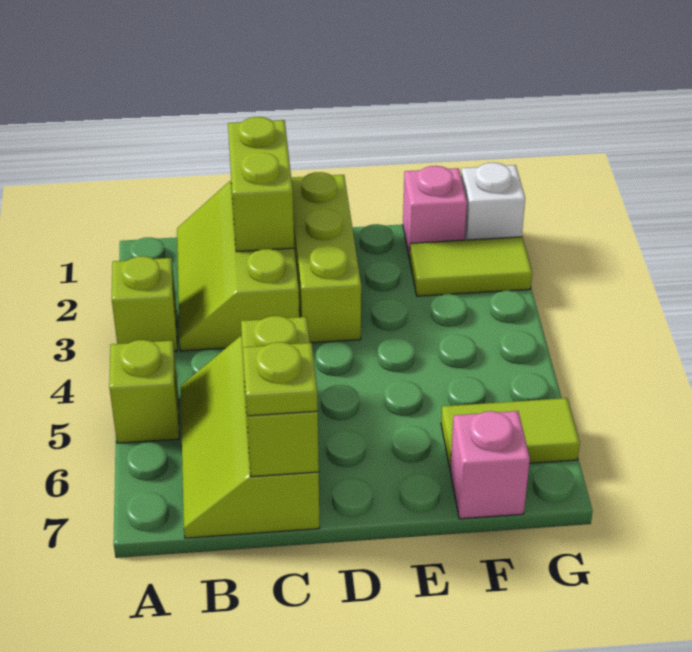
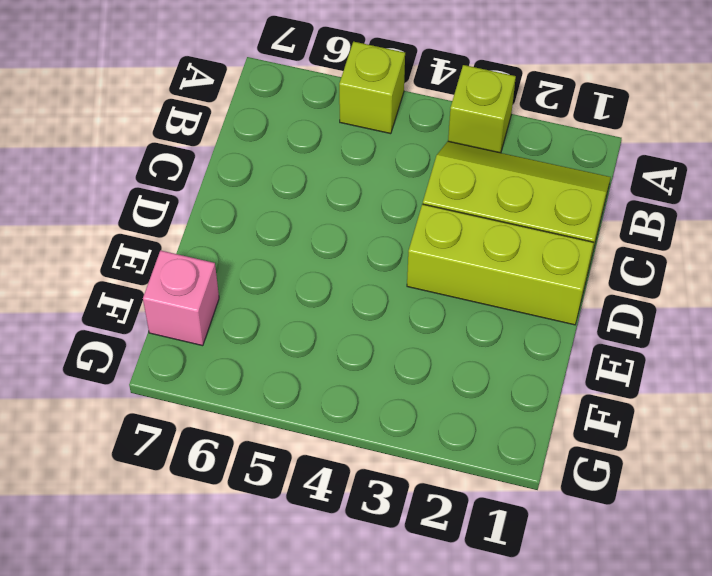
none -> lime slope B5:C7 level 1 top C
none -> pink brick F1 level 1
none -> lime tile F2:G2 level 1

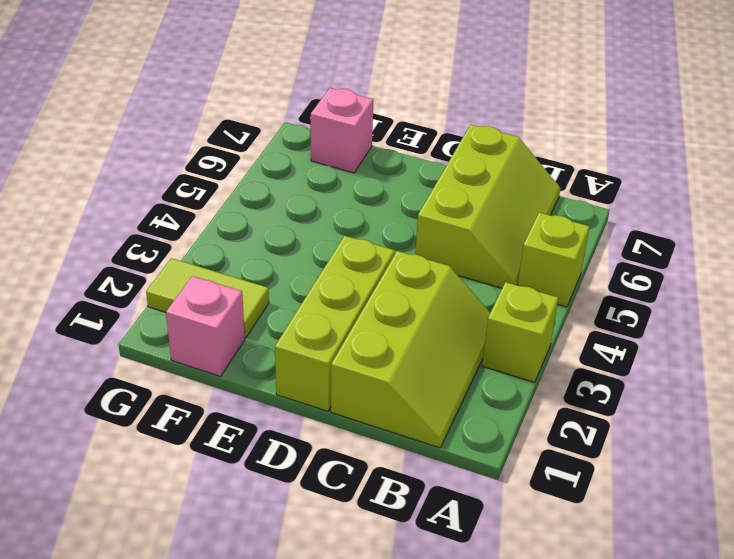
none -> lime tile F6:G6 level 1
none -> white brick G1 level 1
none -> lime brick C1:C2 level 2

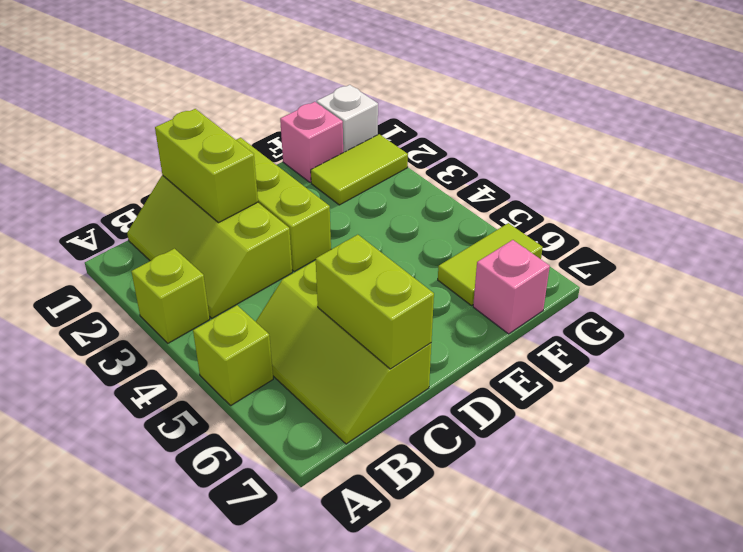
none -> lime plate C7 level 3

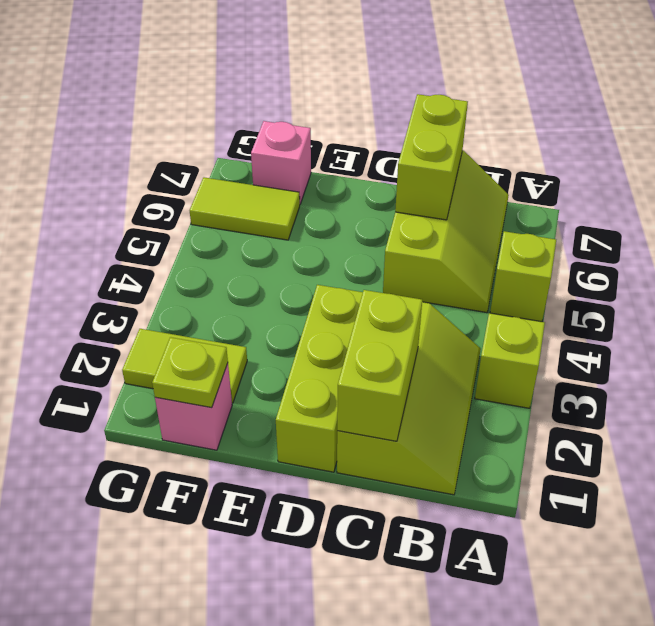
lime plate F1 level 2 -> lime plate C7 level 3
none -> white brick G1 level 1

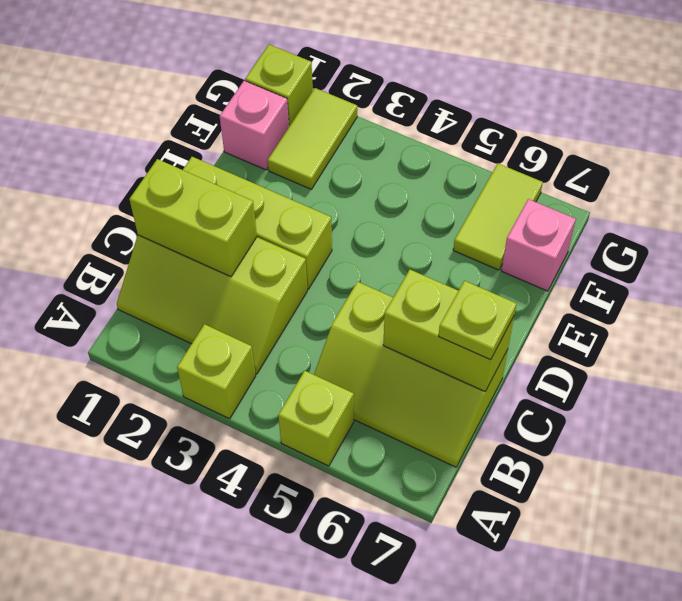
lime brick G1 level 1 -> white brick G1 level 1

